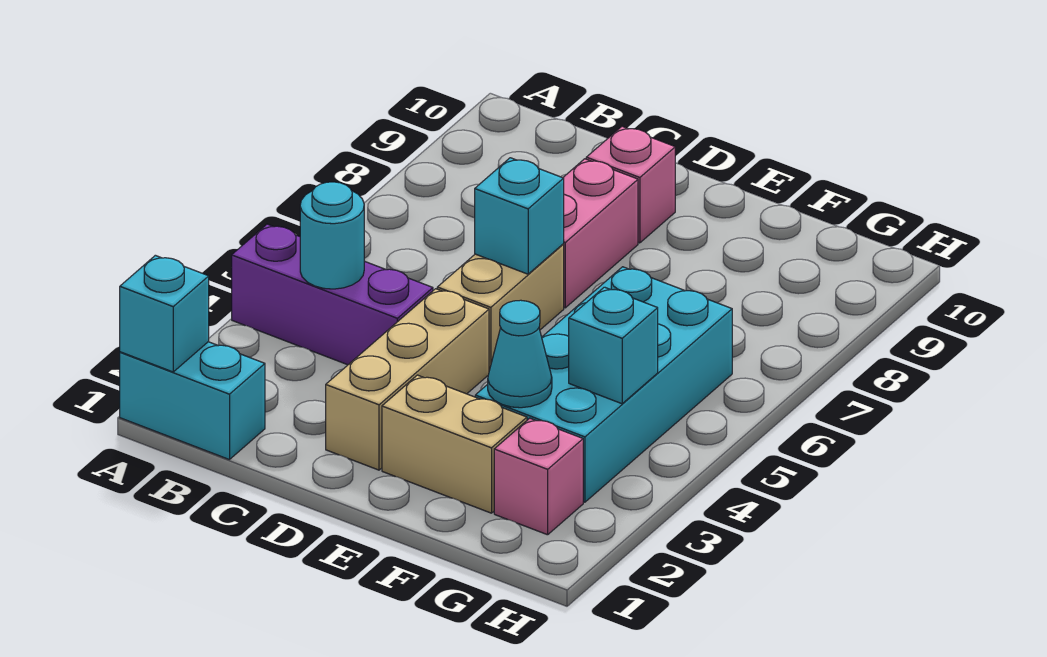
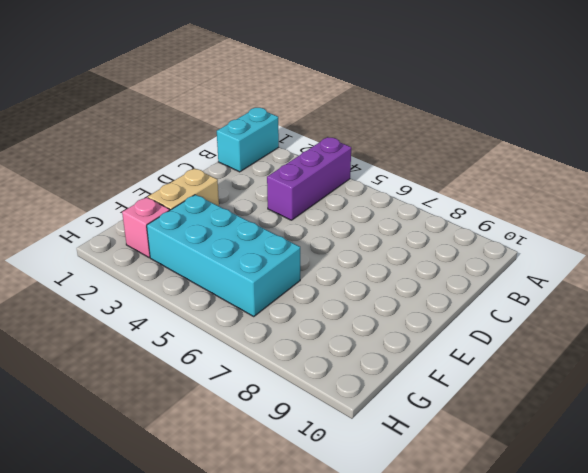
none -> tan brick D2:D4 level 1
none -> tan brick D5:D6 level 1
none -> pink brick D7:D8 level 1

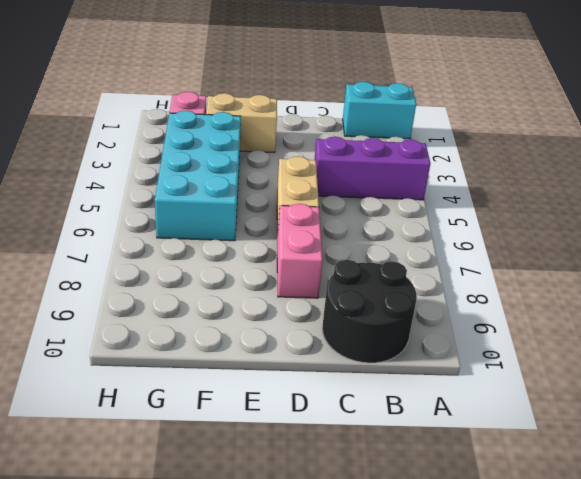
black round brick B9:C10 level 1 -> none
none -> tan brick D2:D4 level 1
none -> pink brick D9 level 1
none -> cyan brick A1 level 2

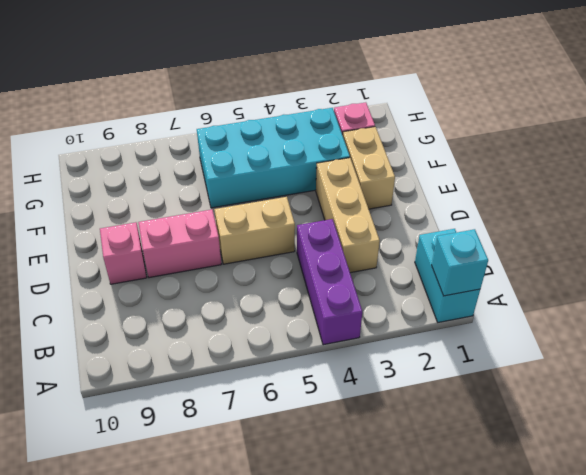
tan brick C3:E3 level 1 -> tan brick D2:D4 level 1
none -> cyan round brick B4 level 2
none -> cyan brick D6 level 2
none -> cyan cone F3 level 2

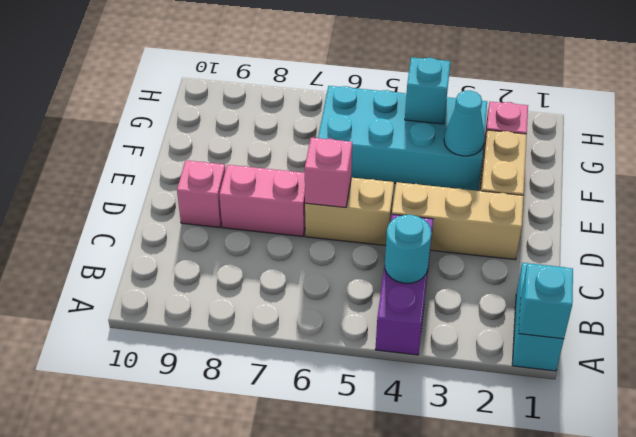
pink brick D6 level 2 -> cyan brick D6 level 2

